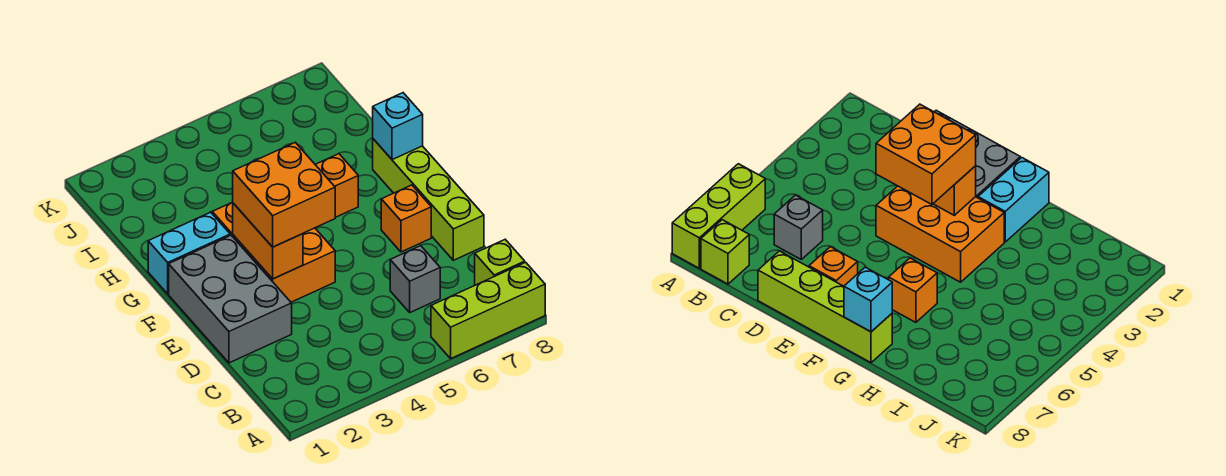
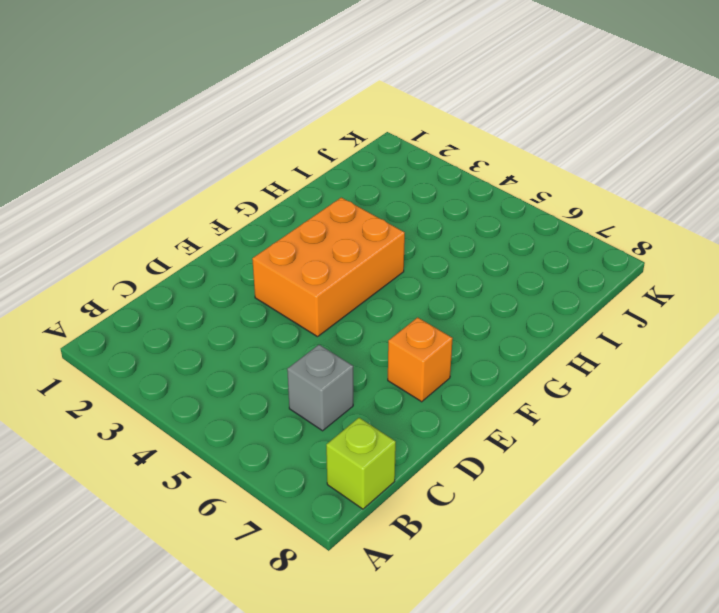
none -> lime brick A6:A8 level 1
none -> grey brick D1:F2 level 1
none -> lime brick D8:G8 level 1

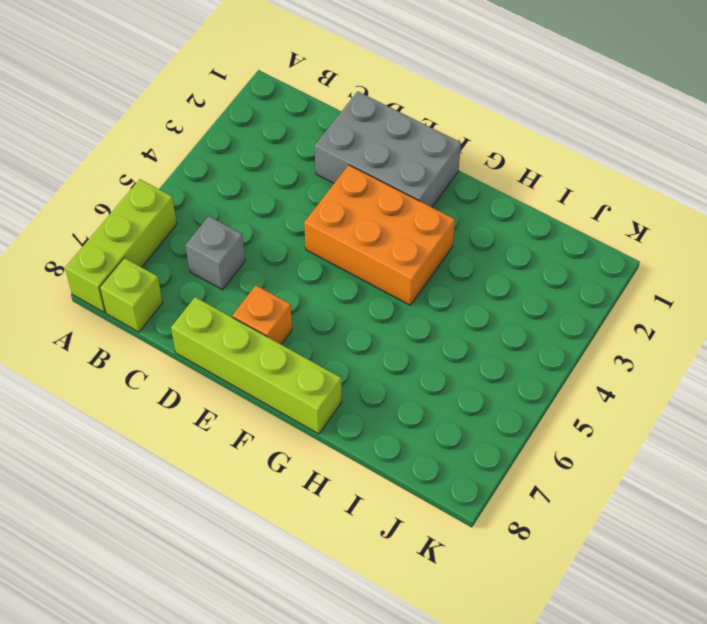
none -> cyan brick G1:G2 level 1
none -> orange brick G6 level 1
none -> orange brick E3:F3 level 2

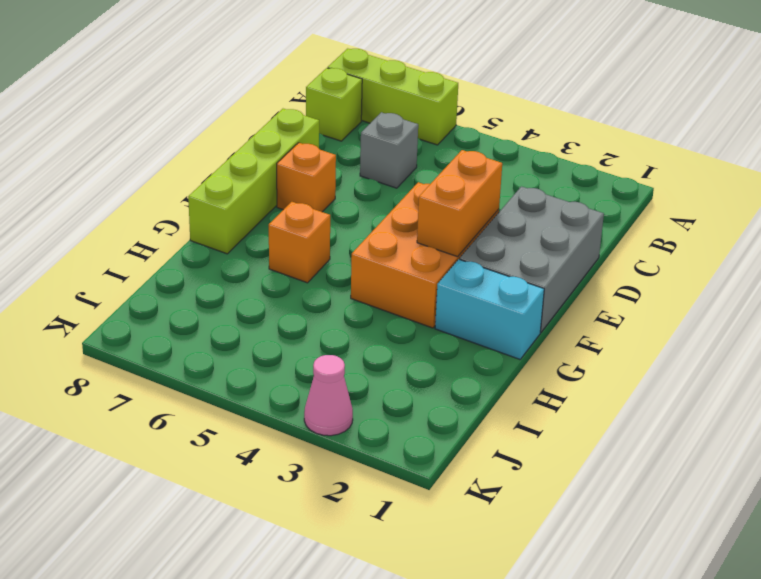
pink cone K3 level 1 -> none
none -> cyan brick G8 level 2
none -> orange brick E3:F4 level 3

